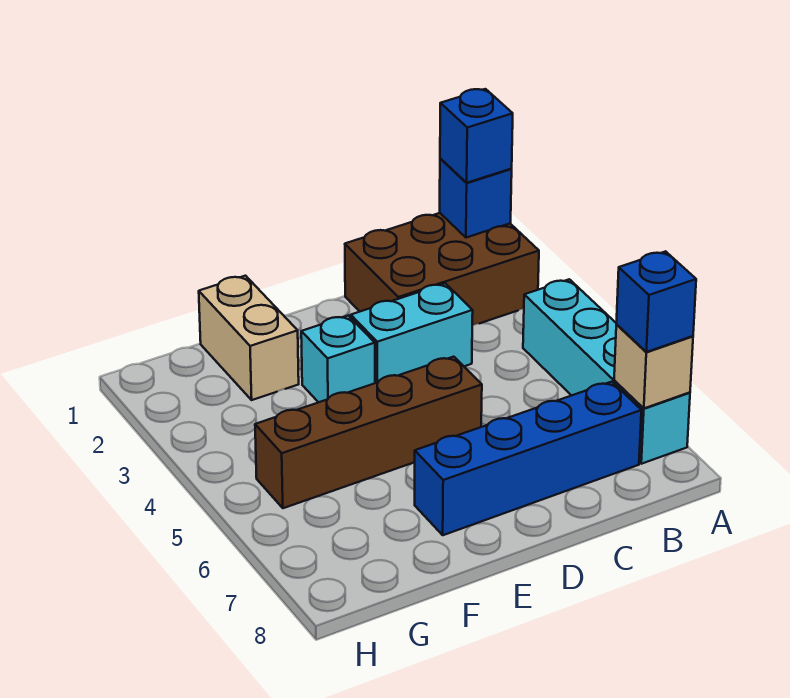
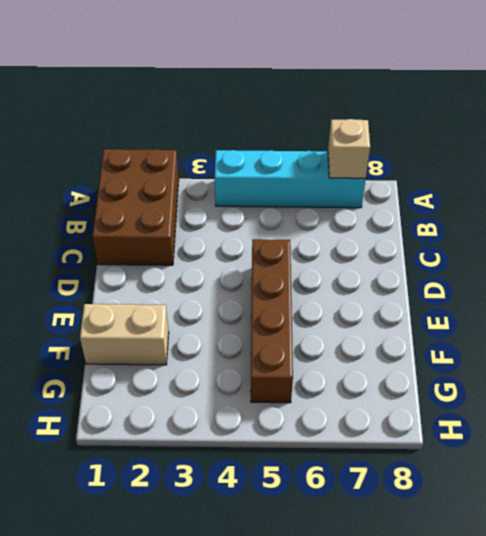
none -> blue brick B7:E7 level 1
none -> cyan brick C3:D3 level 1

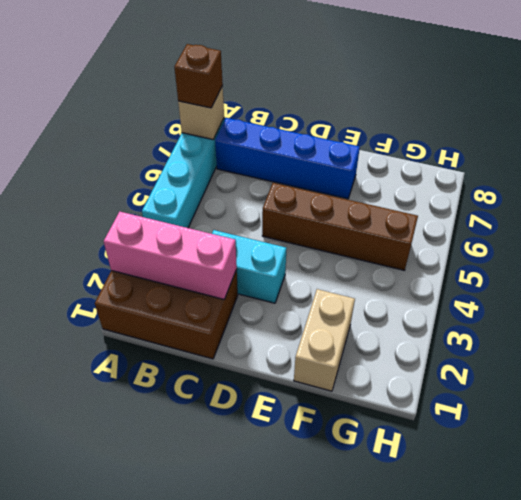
pink brick A2:C2 level 2 -> none
brown brick A7 level 3 -> blue brick A7 level 3
none -> cyan brick E3 level 1
none -> blue brick A1 level 2

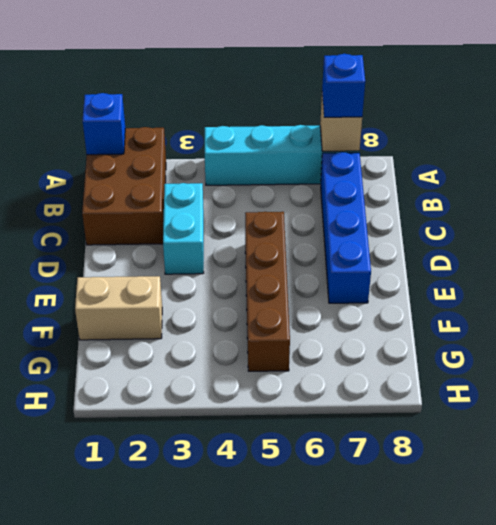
none -> cyan brick E3 level 1
none -> blue brick A1 level 3

